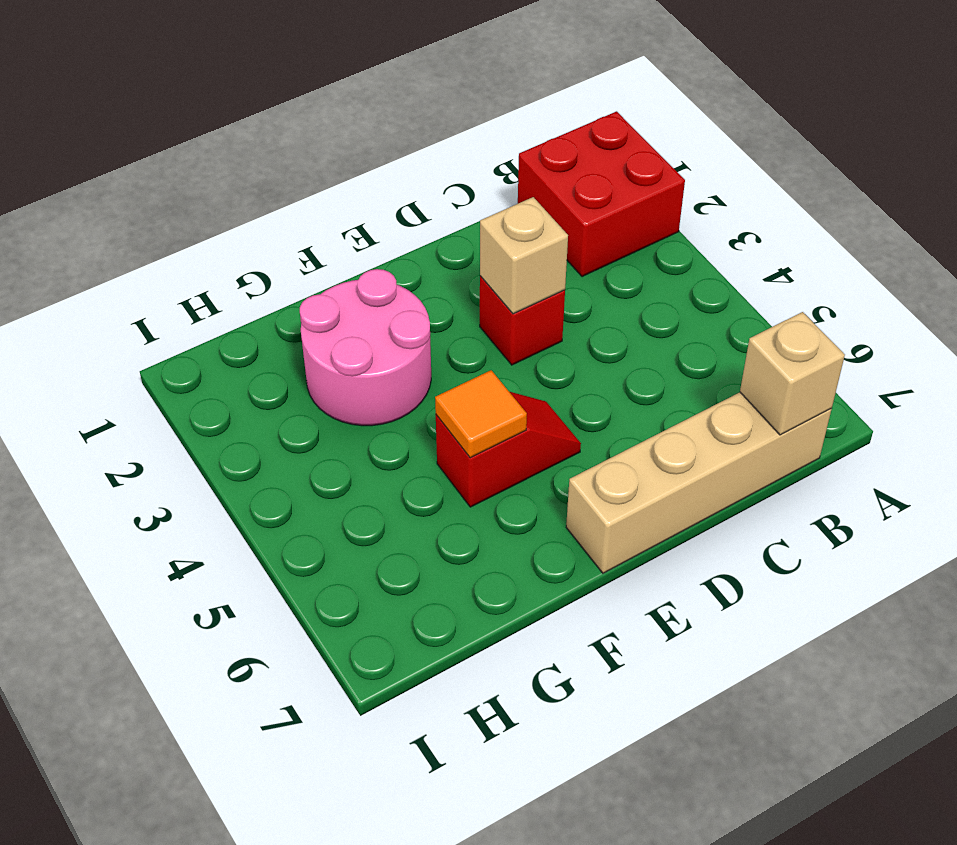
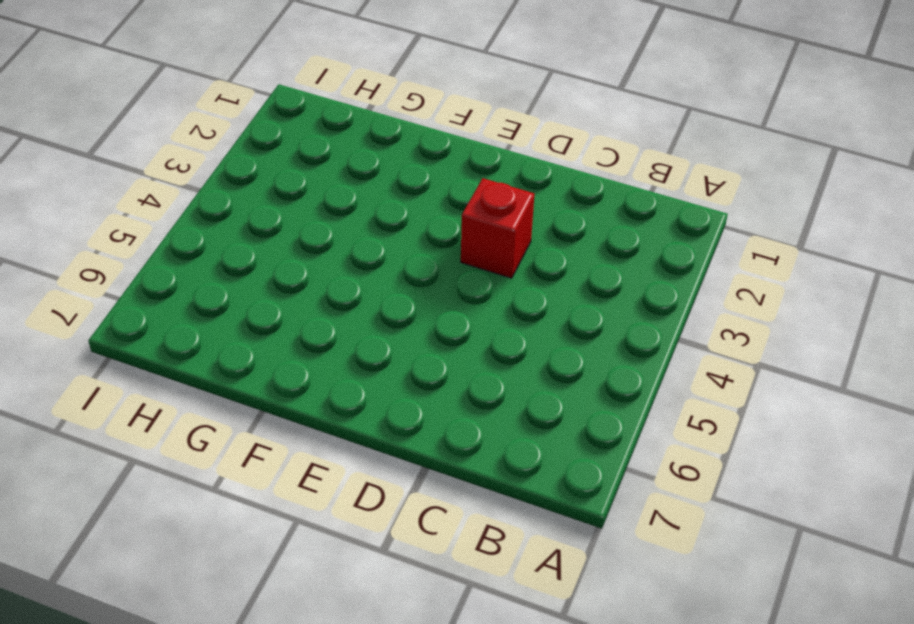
none -> red brick A1:B2 level 1
none -> tan brick B7:E7 level 1

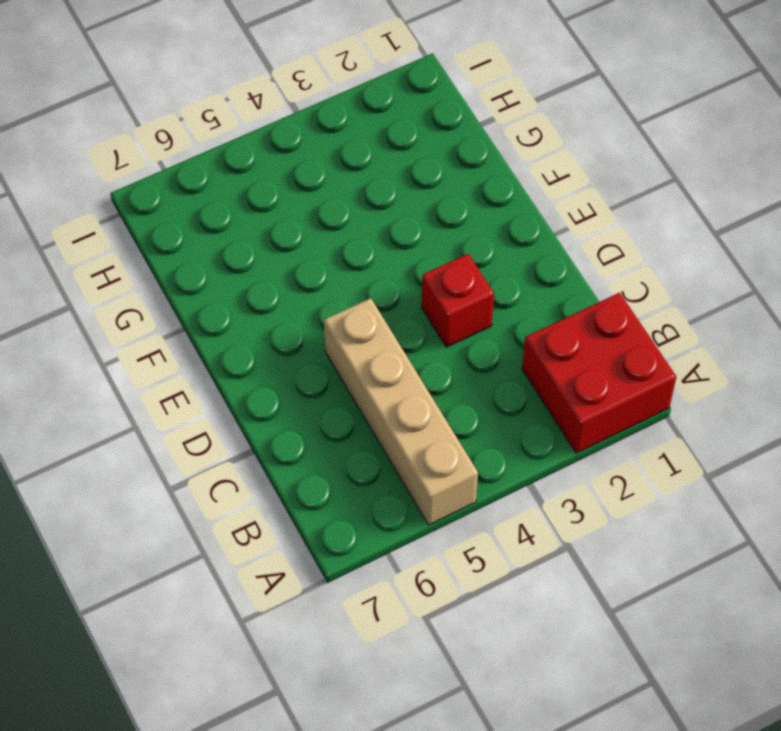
tan brick A5:D5 level 1 -> tan brick B7:E7 level 1
none -> red slope E5:F5 level 1 top F
none -> pink round brick F2:G3 level 1

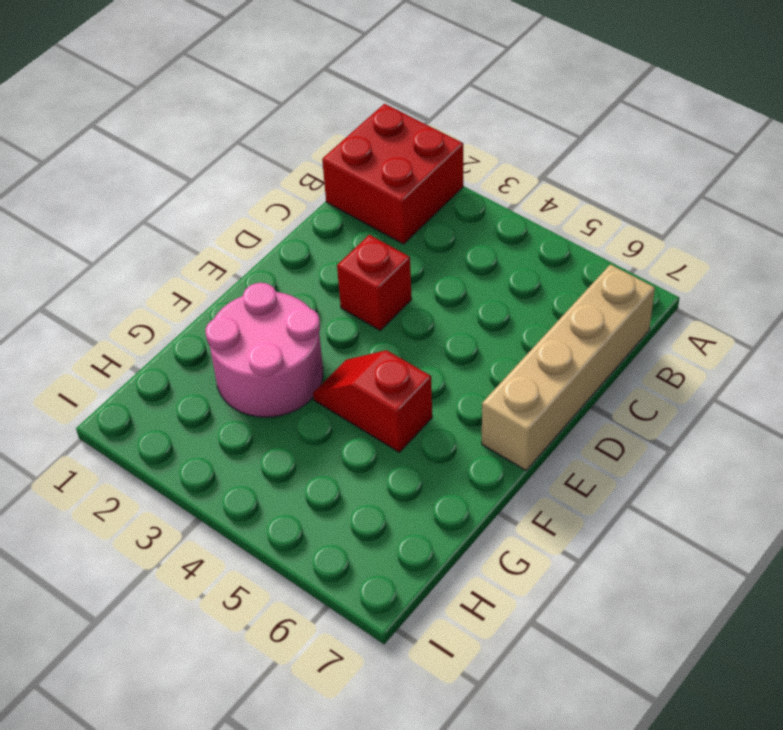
red slope F4:F5 level 1 top 5 -> red slope E5:F5 level 1 top F
none -> tan brick B7 level 2
none -> tan brick D3 level 2

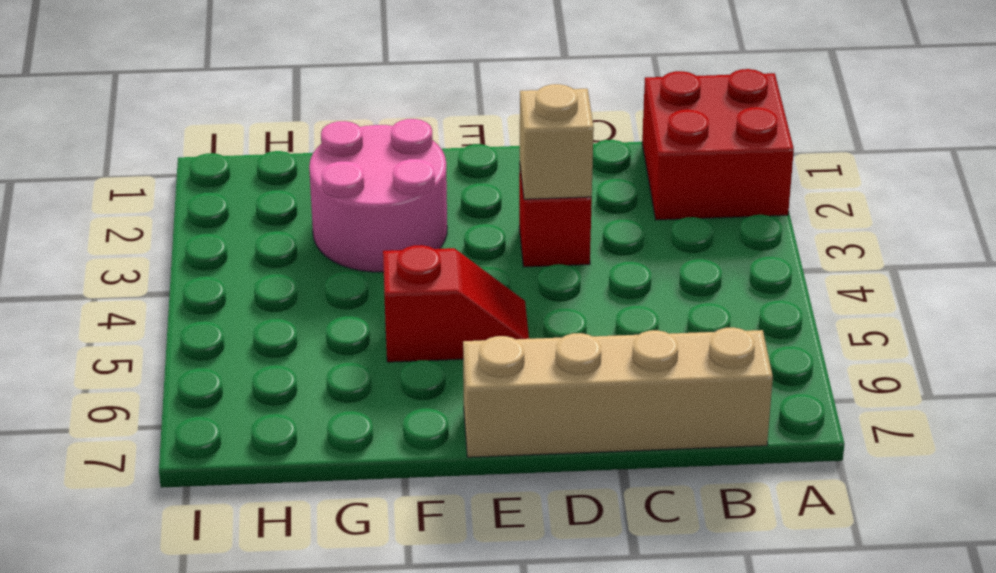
none -> tan brick B7 level 2
none -> orange tile F5 level 2

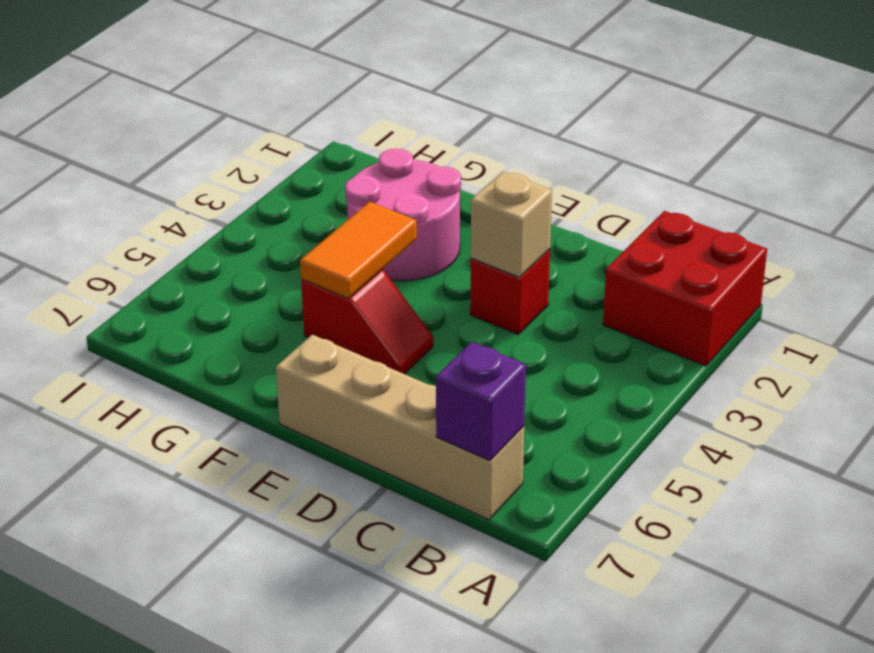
purple brick B7 level 2 -> tan brick B7 level 2
orange tile F4:F5 level 2 -> orange tile F5 level 2

